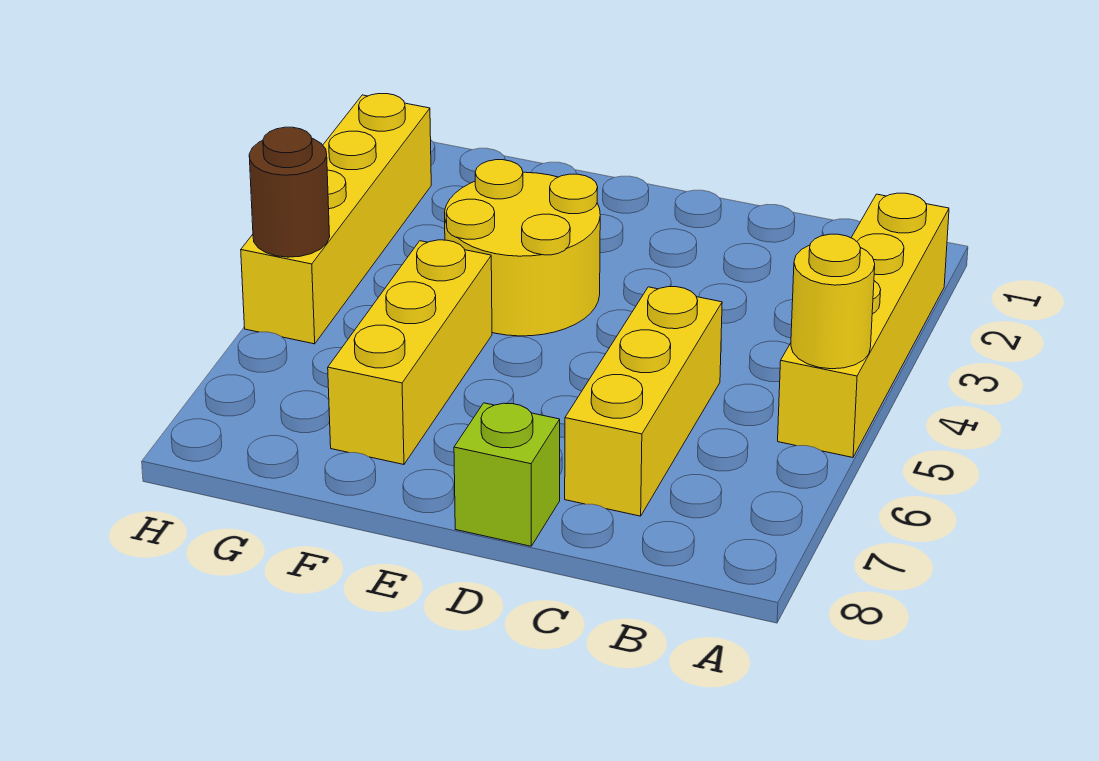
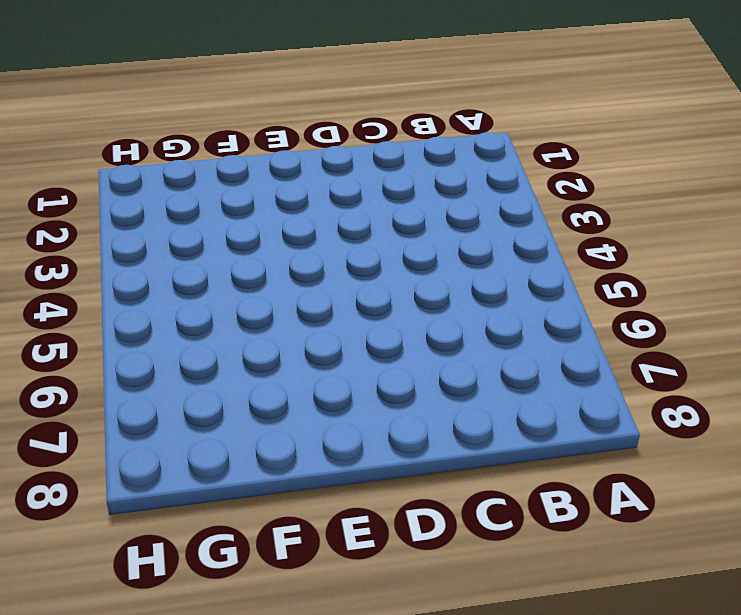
none -> yellow brick A2:A5 level 1
none -> yellow brick C5:C7 level 1

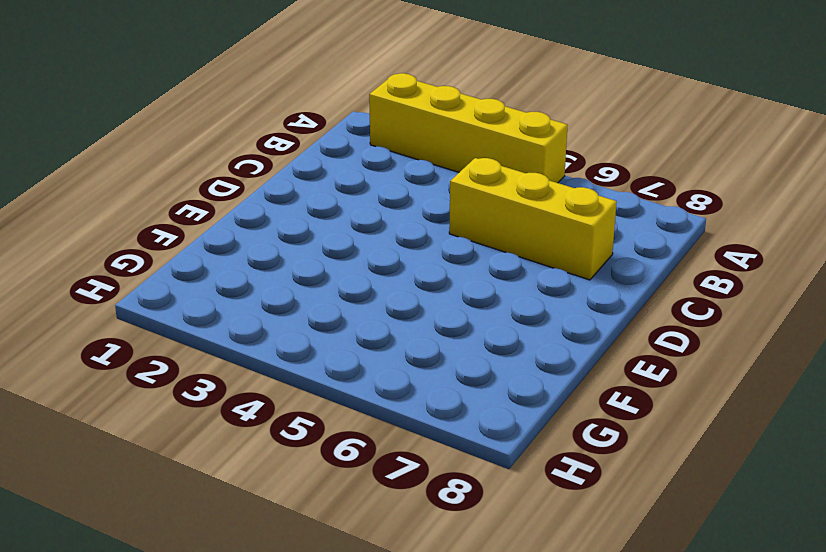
none -> lime brick D8 level 1
none -> yellow round brick E3:F4 level 1

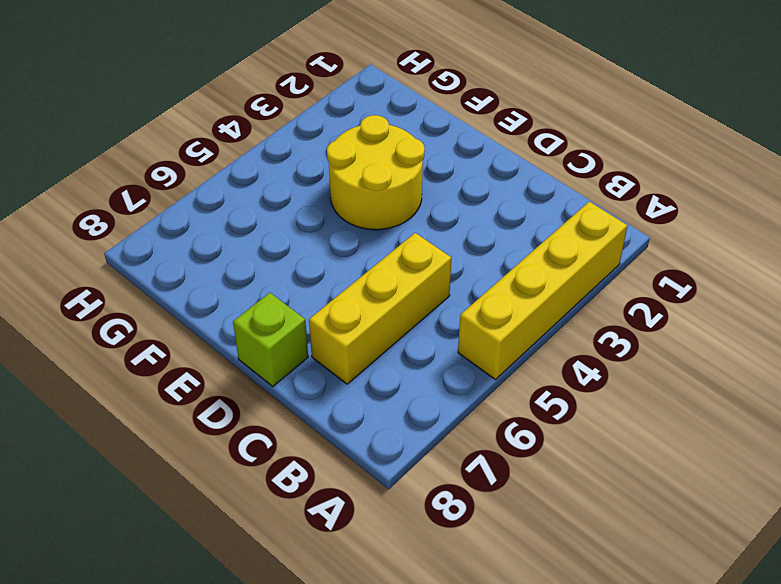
none -> yellow brick F5:F7 level 1
none -> yellow brick H2:H5 level 1

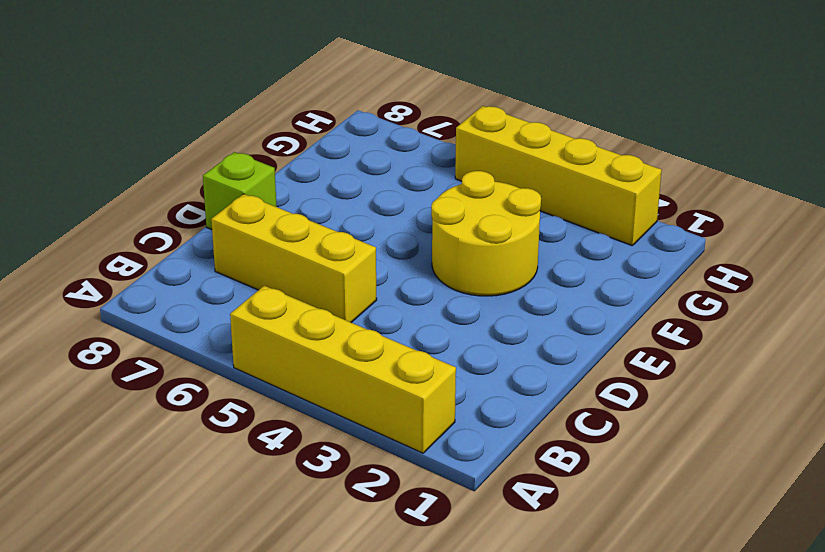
none -> yellow brick F5:F7 level 1
none -> yellow round brick A5 level 2

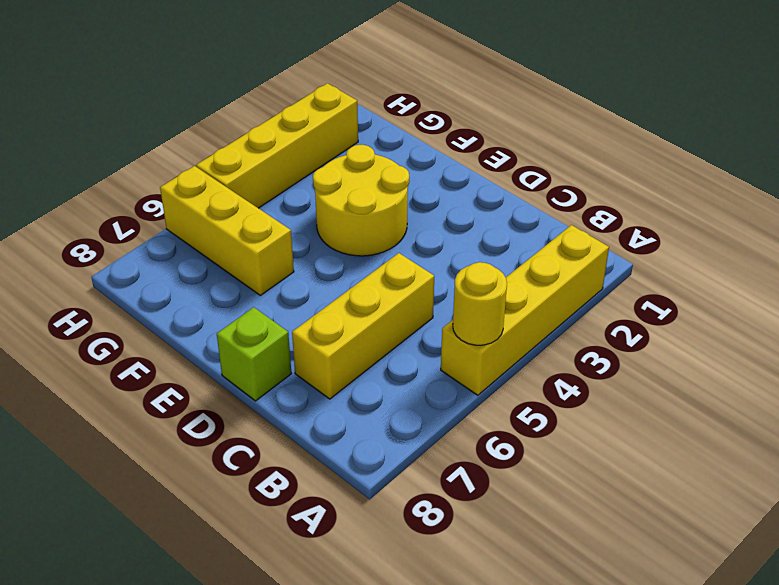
yellow brick F6:H6 level 1 -> yellow brick F5:F7 level 1
none -> brown round brick H5 level 2

